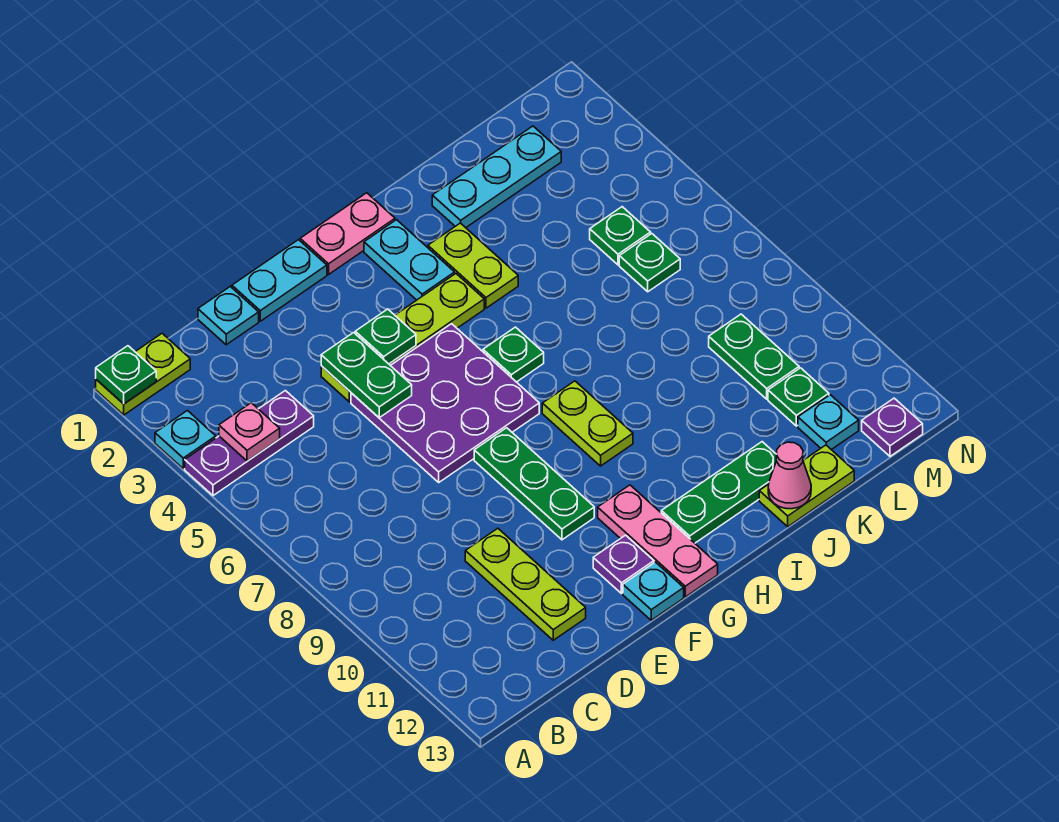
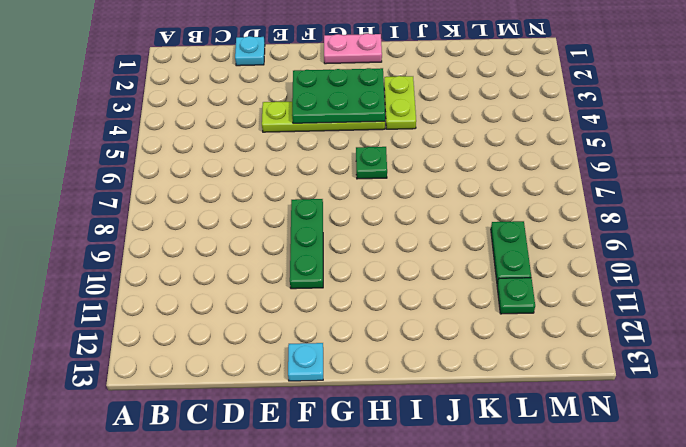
green plate F3:H4 level 2 -> green plate F4 level 2
none -> lime plate A1:B1 level 1
none -> cyan plate A3 level 1
none -> purple plate A4:C4 level 1
none -> lime plate D10:D12 level 1

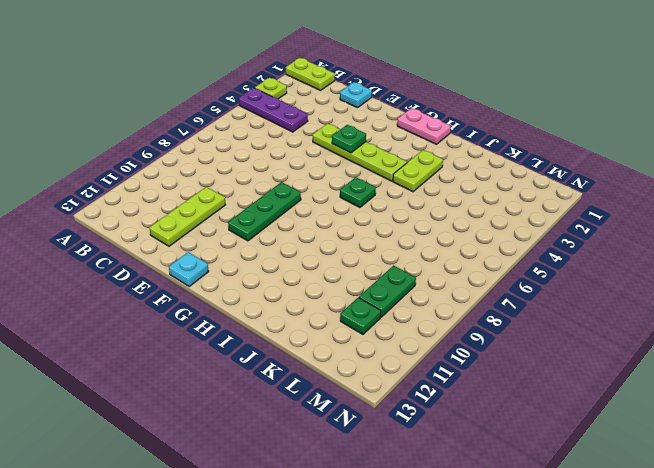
lime plate A3 level 1 -> cyan plate A3 level 1
none -> cyan plate E1:F1 level 1
none -> purple plate E5:G7 level 1
none -> purple plate F12 level 1
none -> pink plate G11:G13 level 1

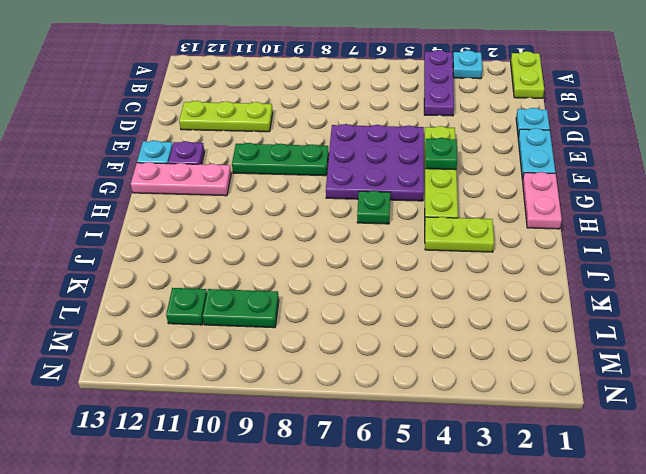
none -> cyan plate H2:H3 level 1
none -> lime plate H8:H9 level 1
none -> green plate H12:J12 level 1
none -> cyan plate J2:L2 level 1

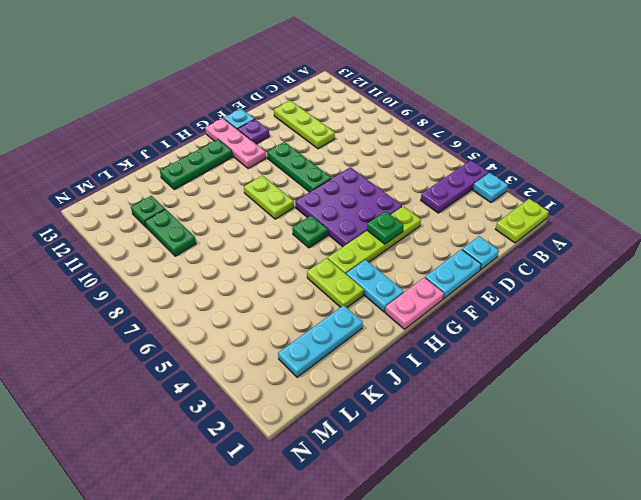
none -> lime plate J13:K13 level 1
none -> green plate L5 level 1
none -> green plate L6 level 1
none -> cyan plate L12 level 1

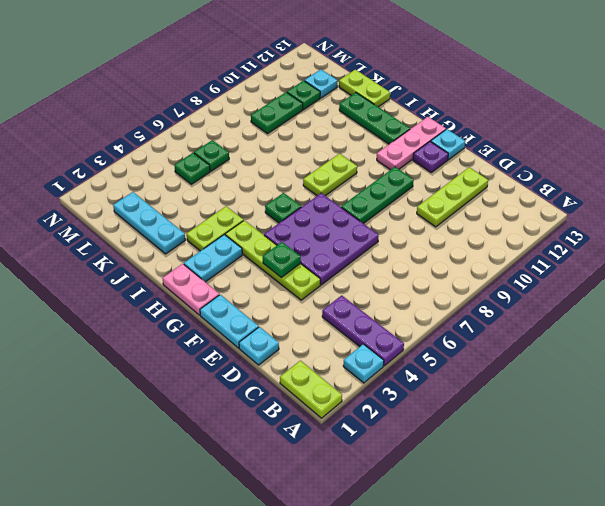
none -> purple plate M13 level 1
none -> green plate A1 level 2
none -> pink plate B4 level 2
none -> green plate E4:E5 level 2

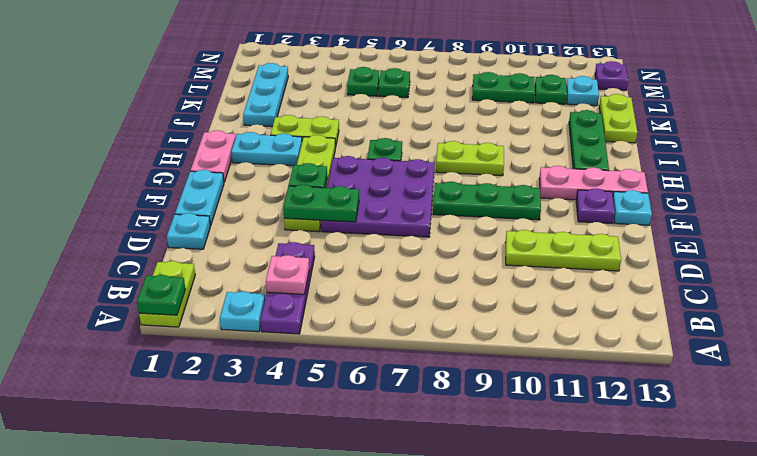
none -> pink cone J13 level 2

